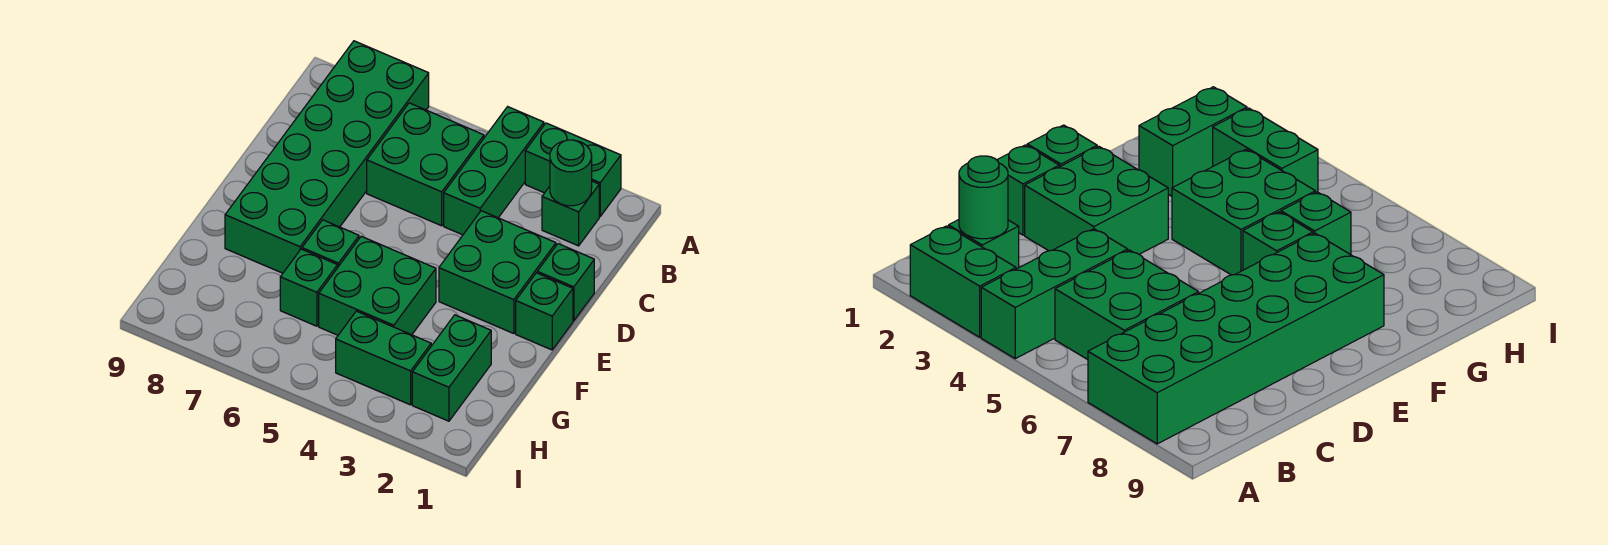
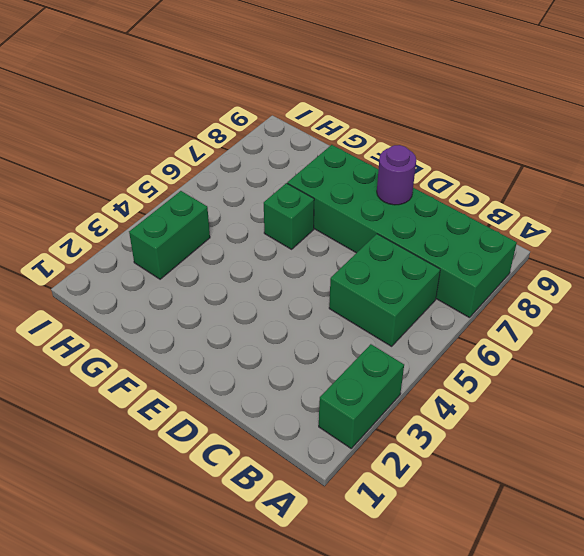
purple round brick D8 level 2 -> none
none -> green brick A4:C4 level 1
none -> green brick B2 level 1
none -> green brick D1 level 1

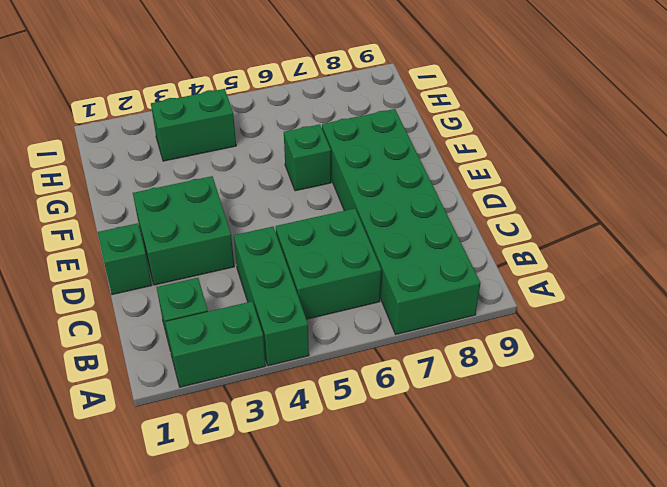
none -> green brick E1 level 1
none -> green brick F4:G5 level 1
none -> green brick G2:H2 level 1

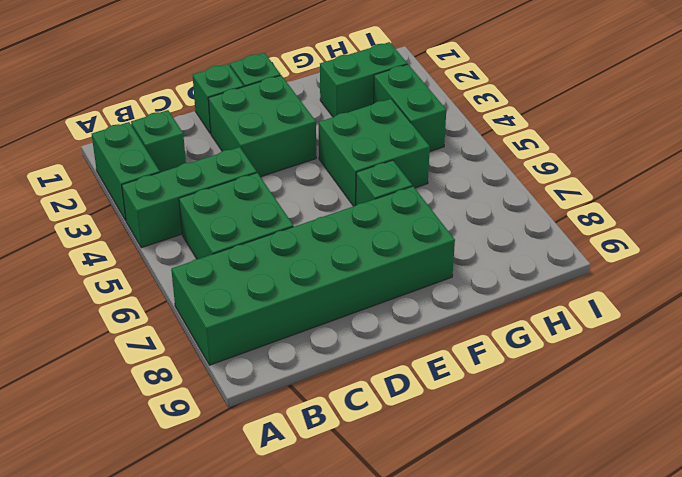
none -> green brick G6 level 1
none -> green round brick B2 level 2

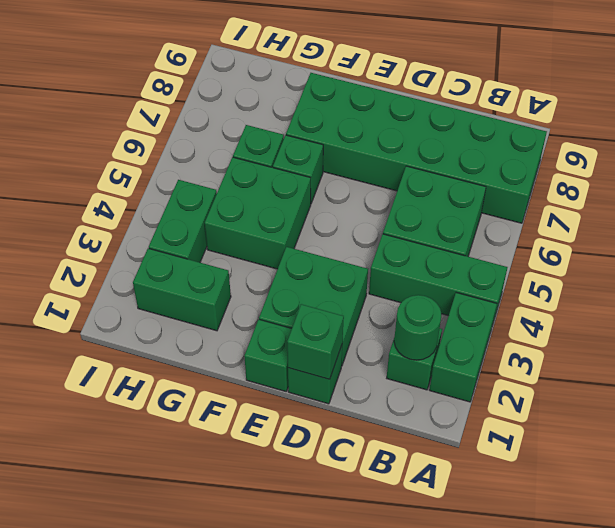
green brick D1 level 2 -> none

